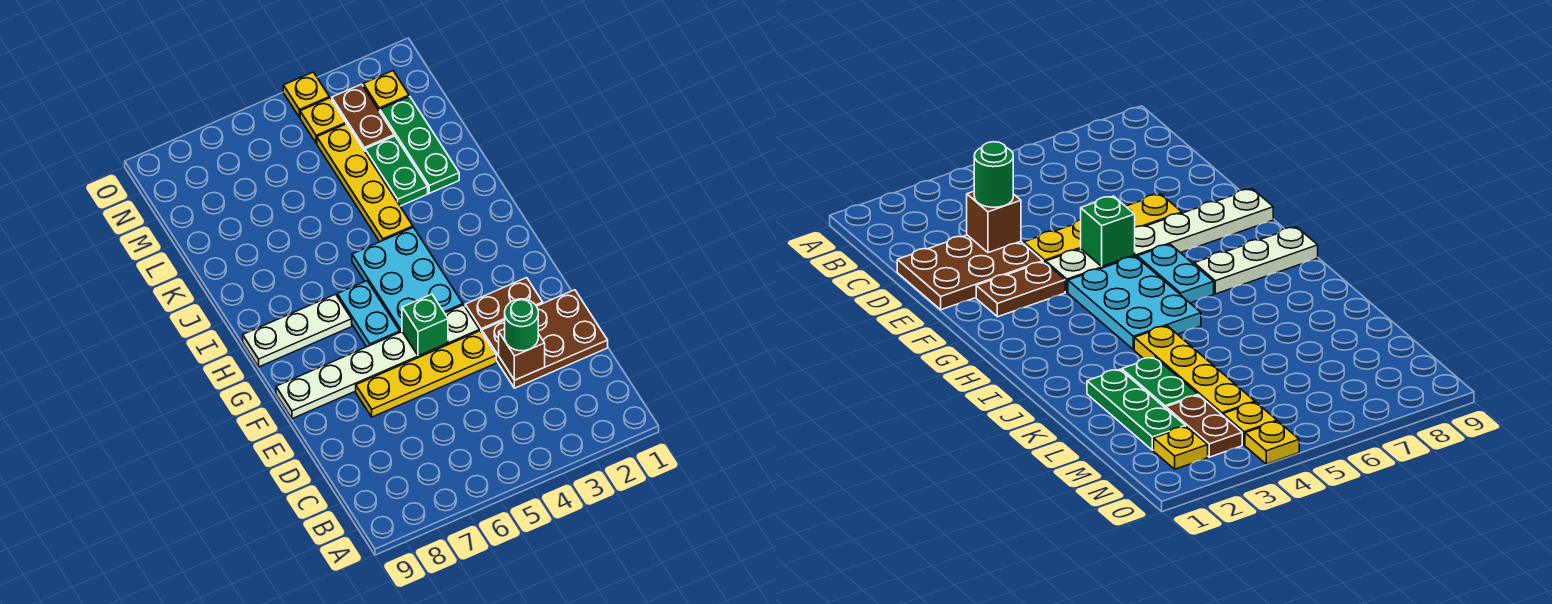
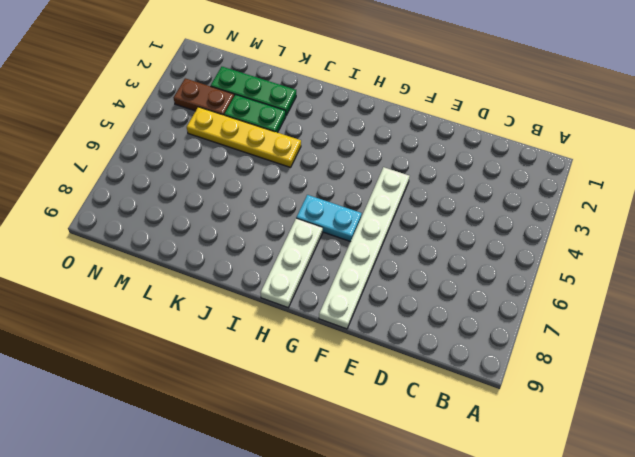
none -> brown plate D1:E3 level 1
none -> yellow plate E4:E7 level 1
none -> brown plate F2:F3 level 1

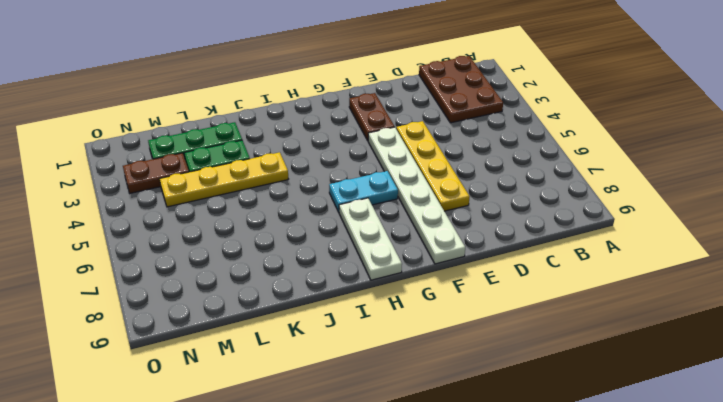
brown plate B1:C3 level 1 -> brown plate D1:E3 level 1
none -> cyan plate G4:I5 level 1
none -> yellow plate N2 level 1
none -> yellow plate N4 level 1

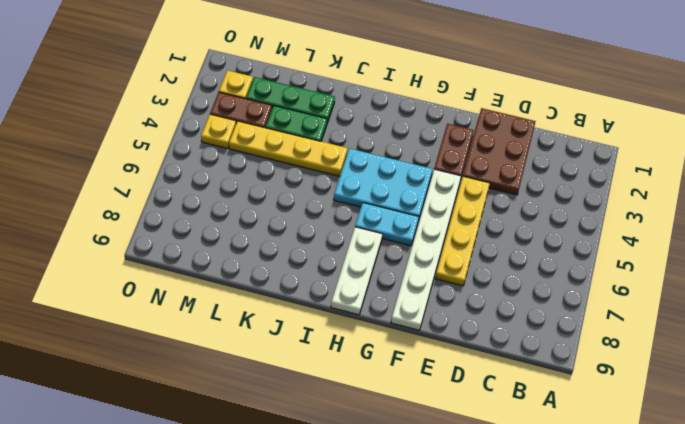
none -> yellow plate O4 level 1
none -> brown brick D3 level 2
none -> green brick F5 level 2

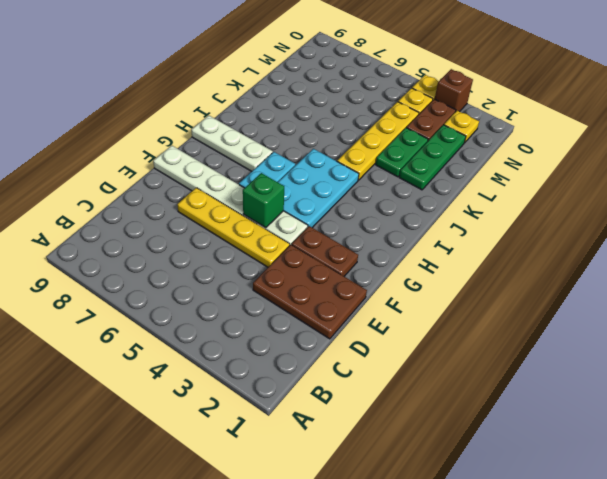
brown brick O3 level 1 -> brown brick D3 level 2
none -> green round brick D3 level 3

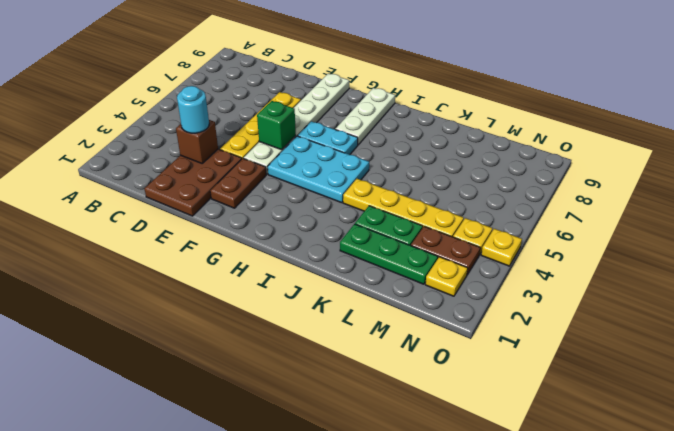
cyan round brick D3 level 3 -> green round brick D3 level 3

